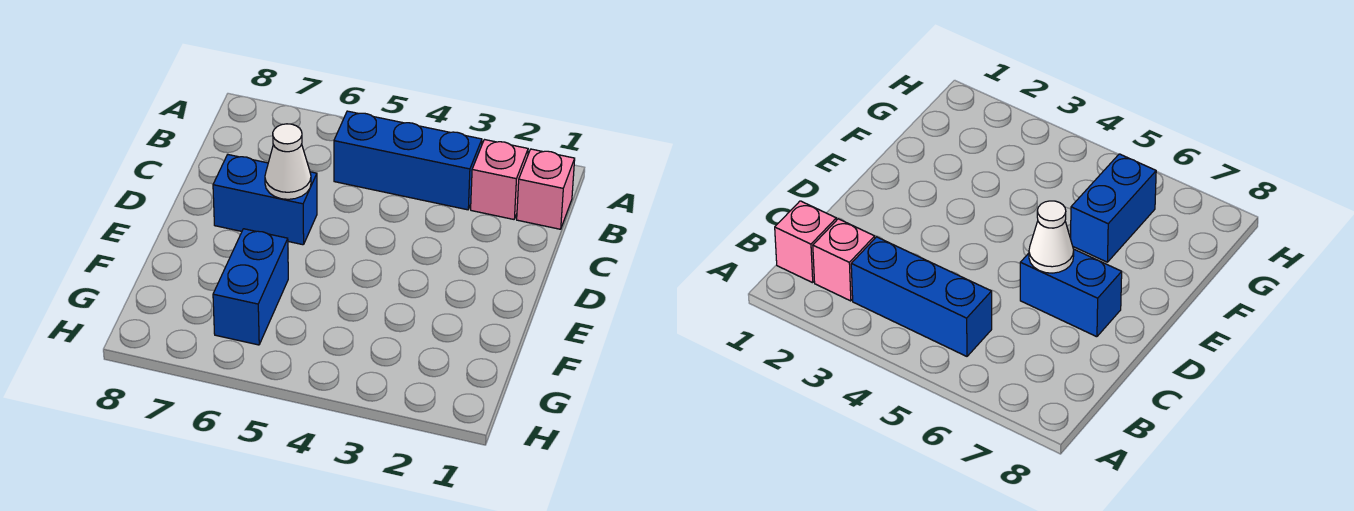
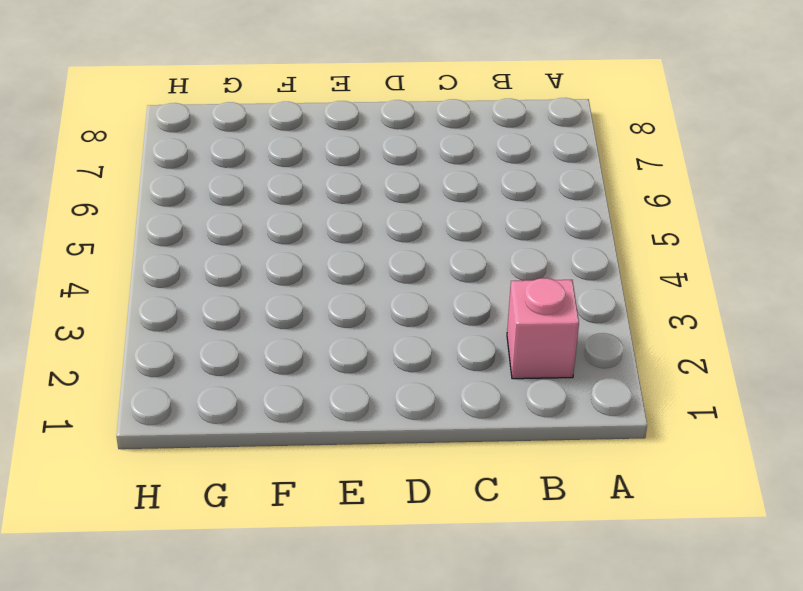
none -> pink brick B1 level 1
none -> blue brick B3:B5 level 1

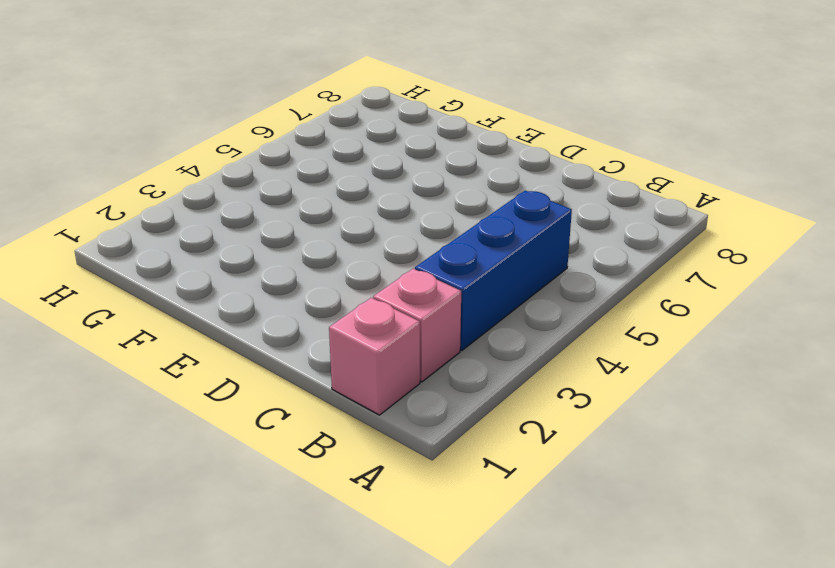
none -> blue brick D6:D7 level 1
none -> blue brick F6:G6 level 1

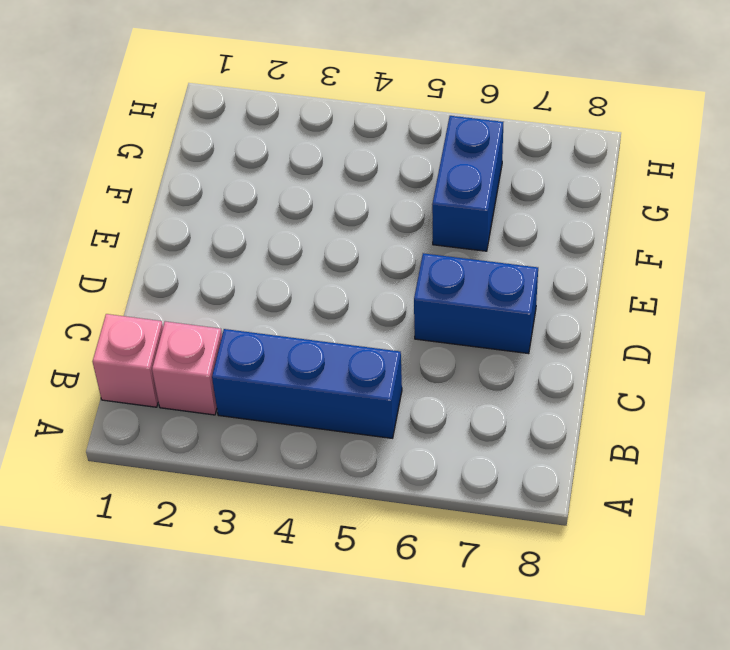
none -> white cone D6 level 2

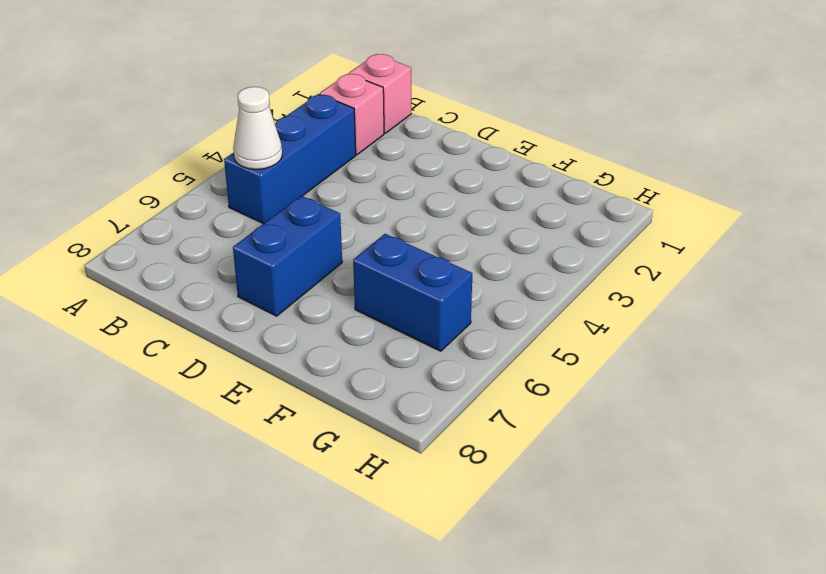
white cone B5 level 2 -> white cone D6 level 2

